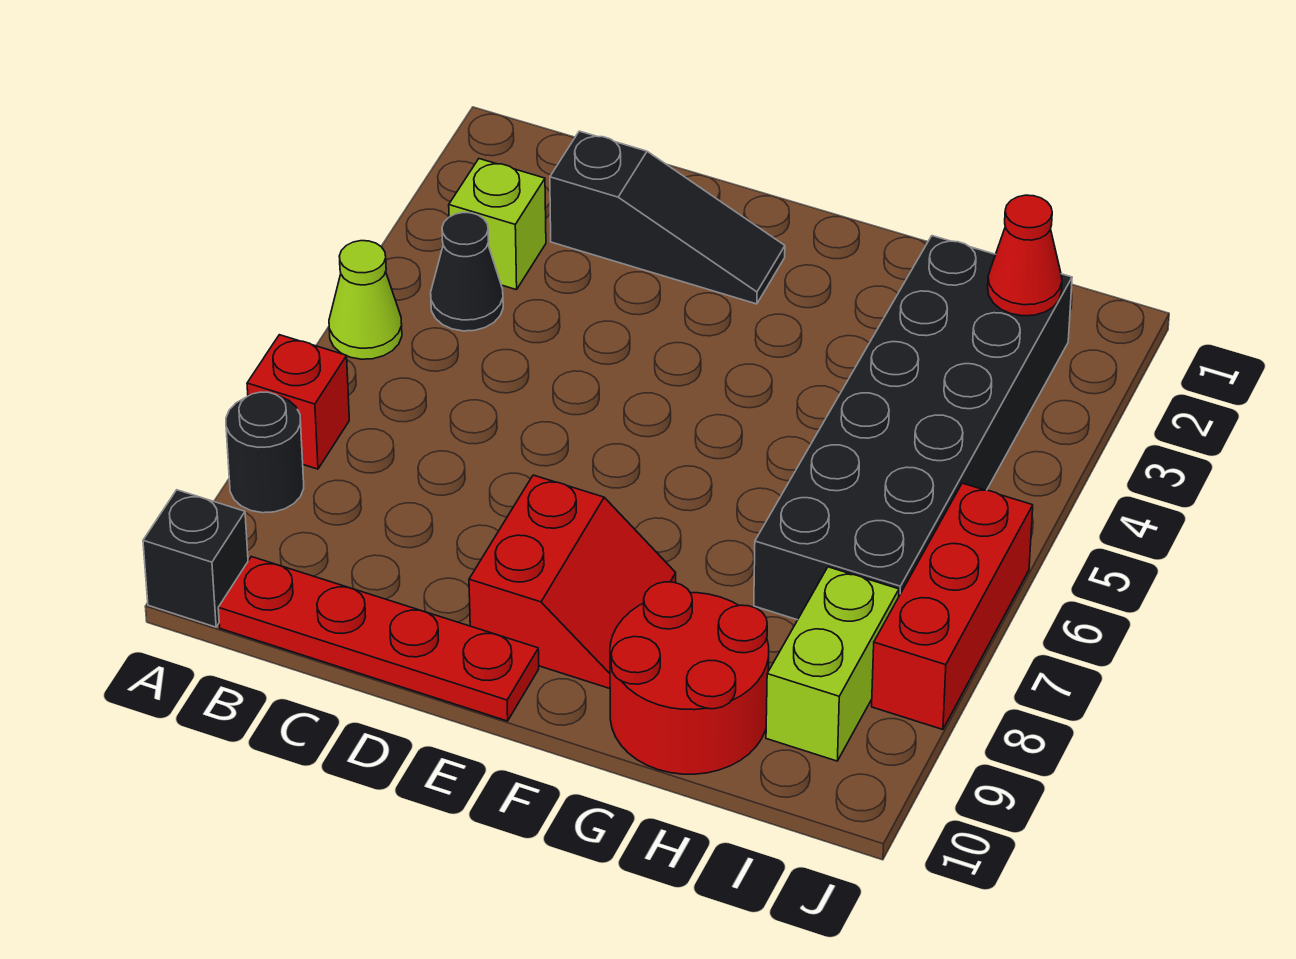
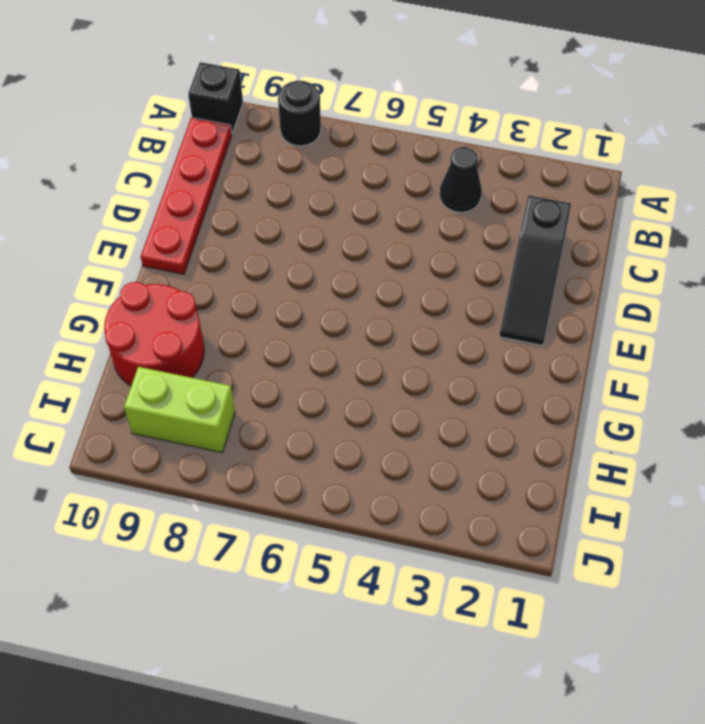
none -> lime cone A5 level 1
none -> red brick A7 level 1
none -> lime brick B3 level 1

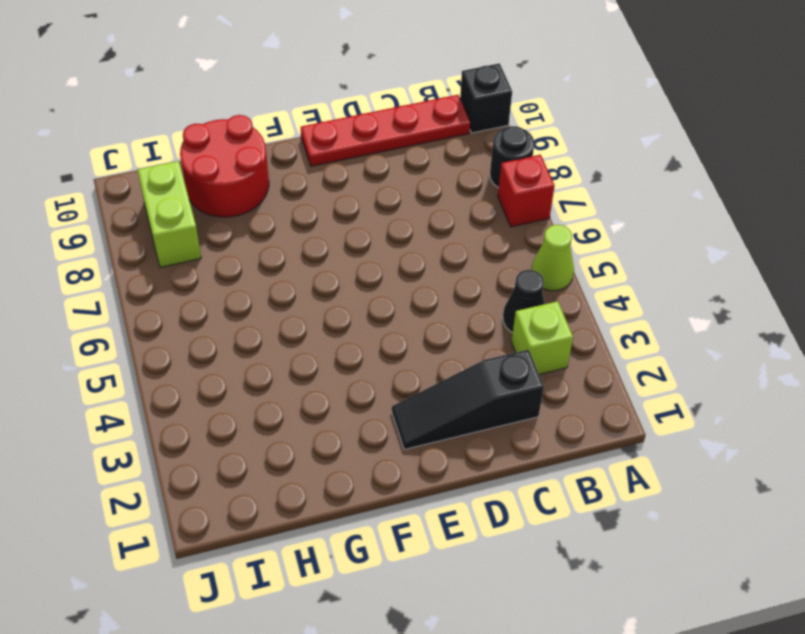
none -> red slope E8:F9 level 1 top E
none -> black brick H2:I7 level 1
none -> red brick J6:J8 level 1

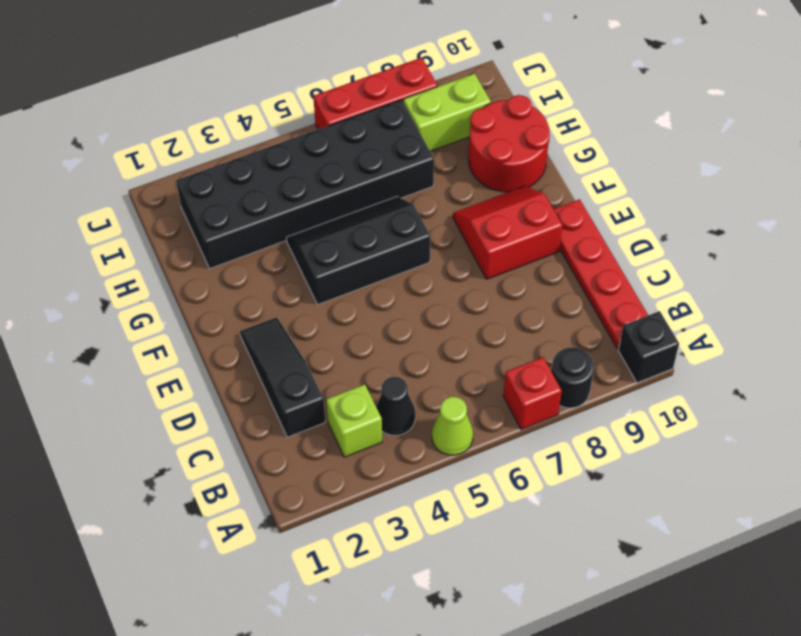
black slope F4:G6 level 1 top F -> none
none -> red cone I2 level 2

